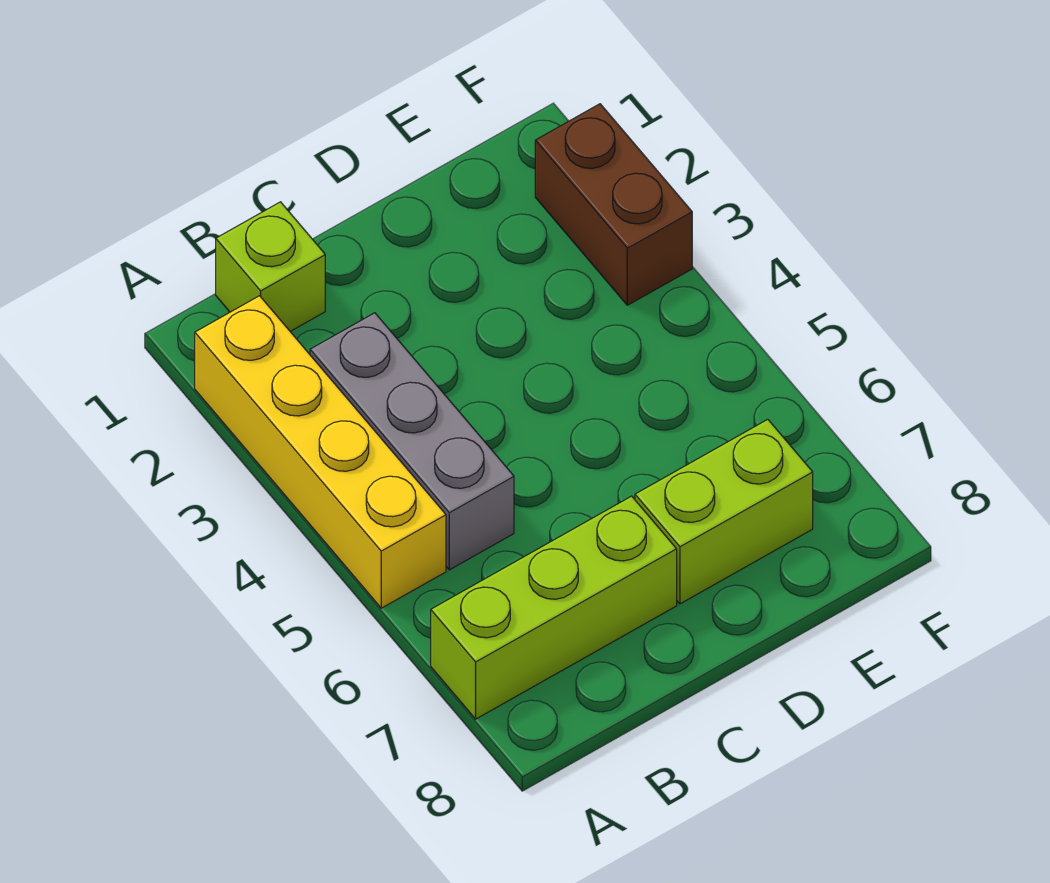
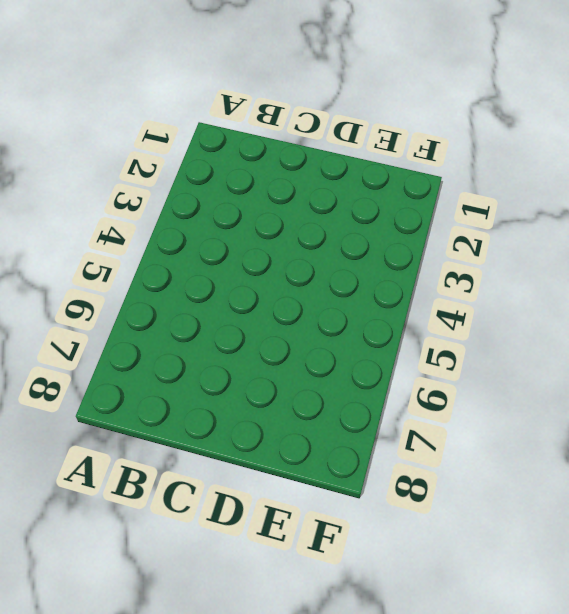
none -> yellow brick A2:A5 level 1
none -> lime brick A7:C7 level 1

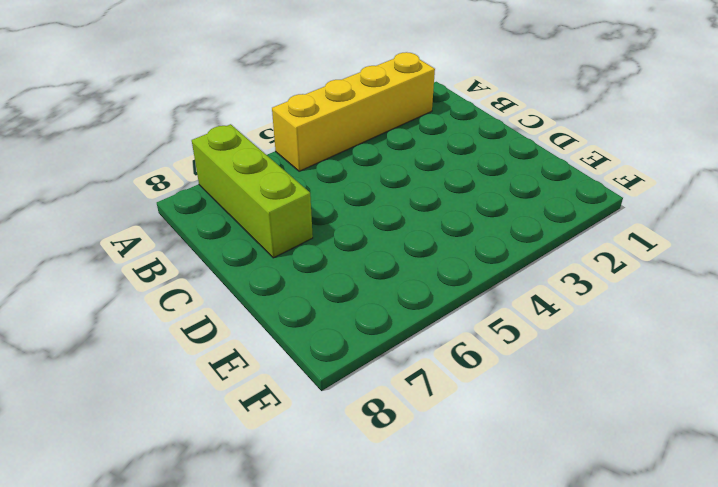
none -> lime brick B1 level 1
none -> grey brick B3:B5 level 1

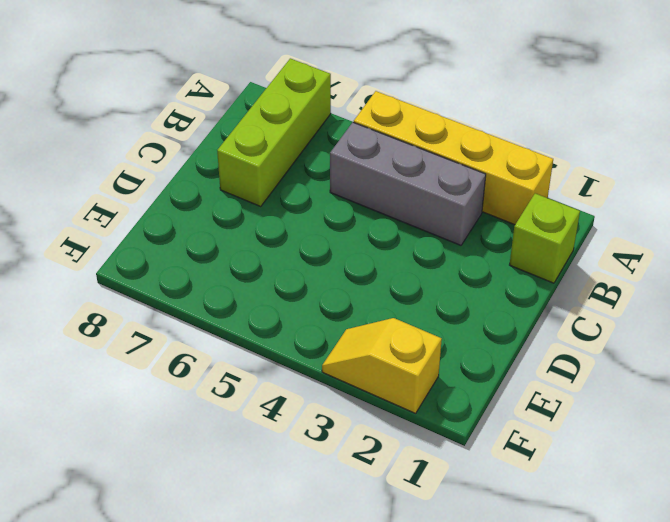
yellow slope F2:F3 level 1 top 2 -> brown brick F2:F3 level 1
none -> lime brick D7:E7 level 1

